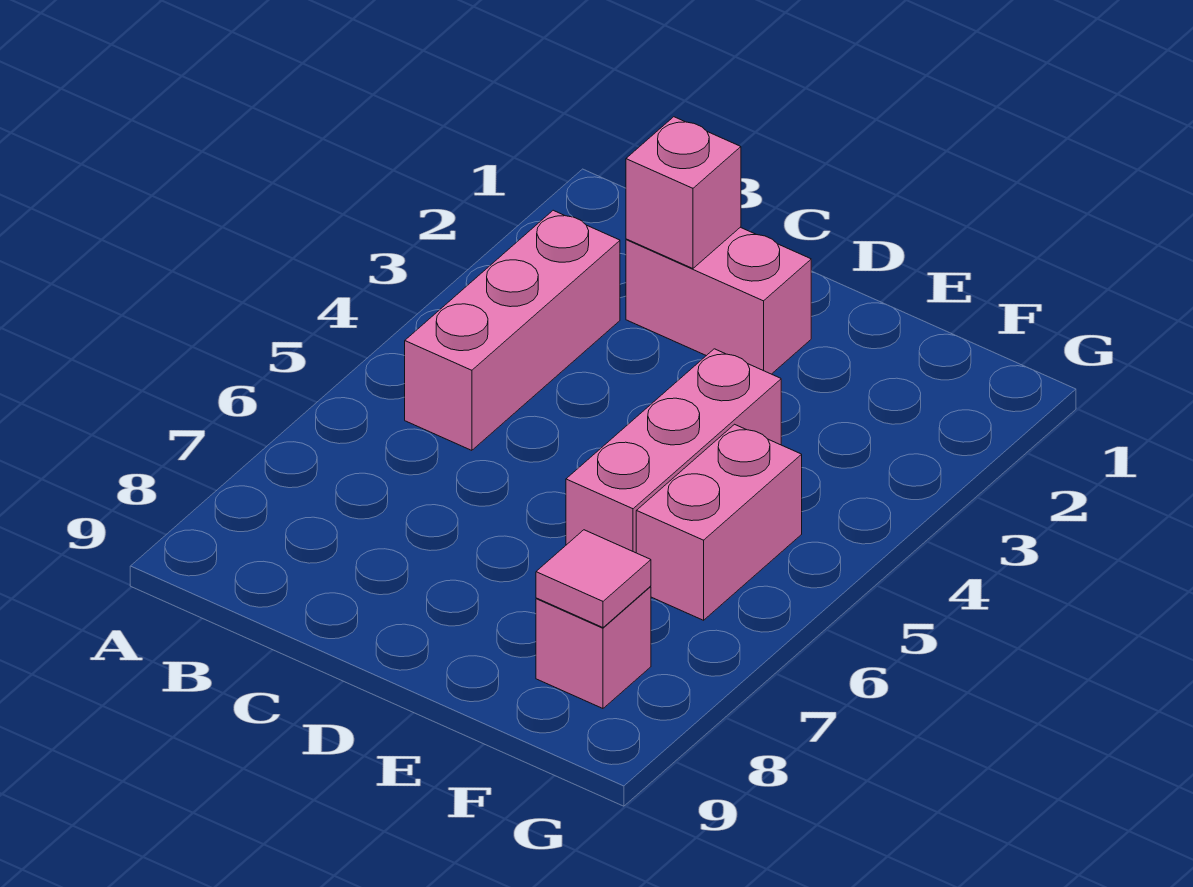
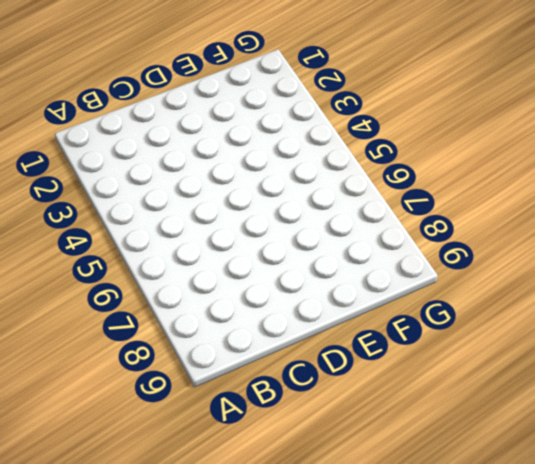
none -> pink brick B3:B5 level 1
none -> pink brick C2:D2 level 1

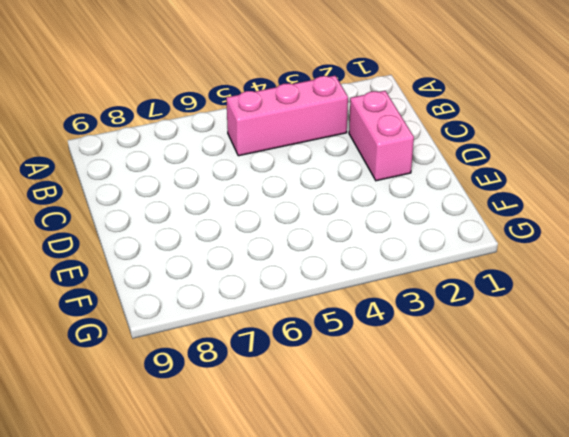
none -> pink brick E4:E6 level 1
none -> pink brick F5:F6 level 1

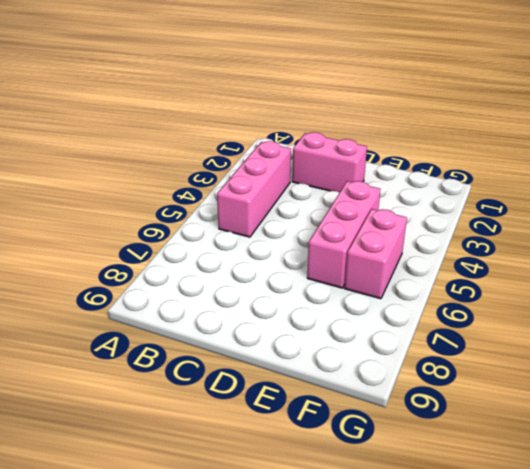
none -> pink brick F8 level 1
none -> pink brick C2 level 2

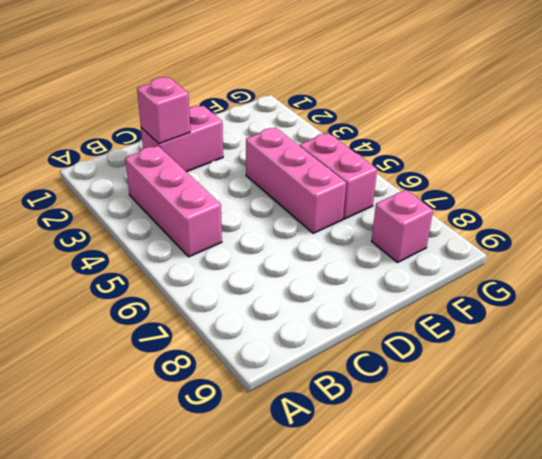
none -> pink tile F8 level 2

